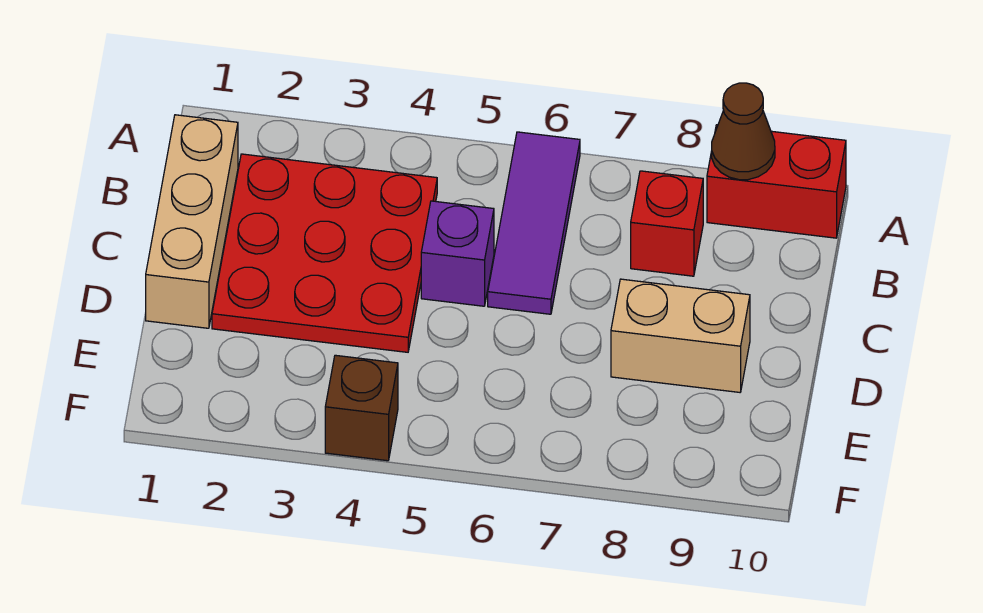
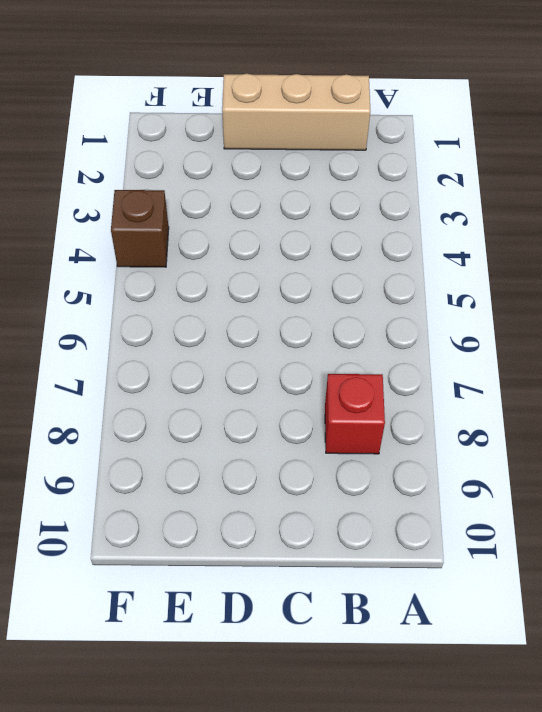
none -> purple tile A6:C6 level 1
none -> red brick A9:A10 level 1

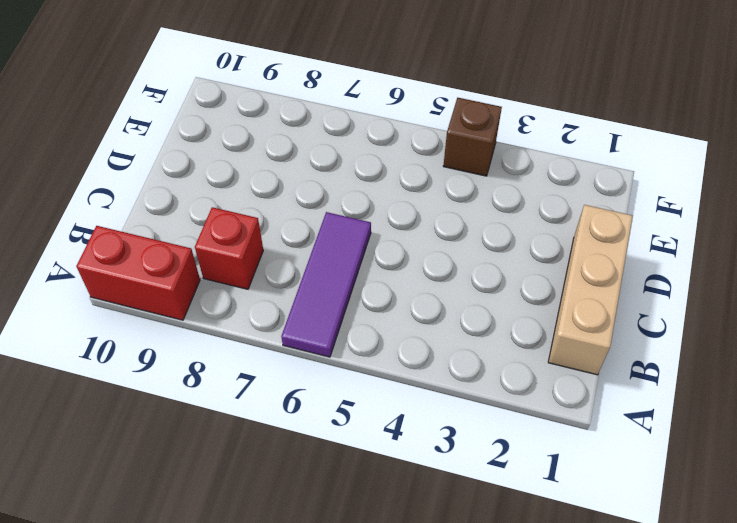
none -> red plate B2:D4 level 1
none -> purple brick C5 level 1

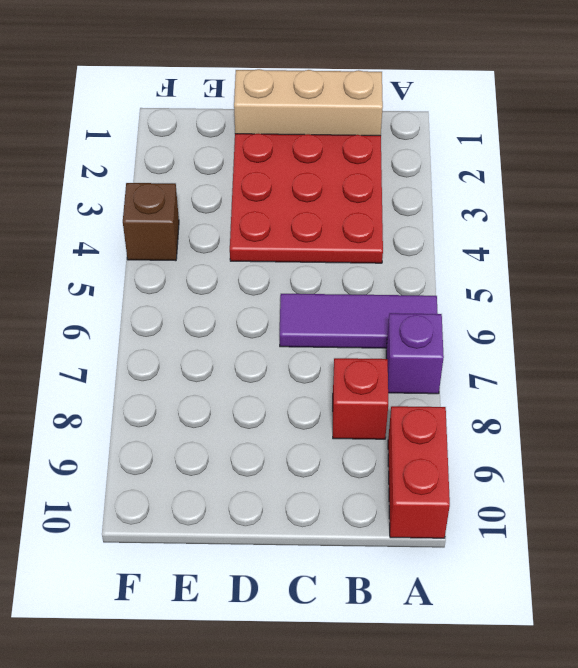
purple brick A7 level 1 -> purple brick C5 level 1
none -> tan brick D8:D9 level 1
none -> brown cone A9 level 2

